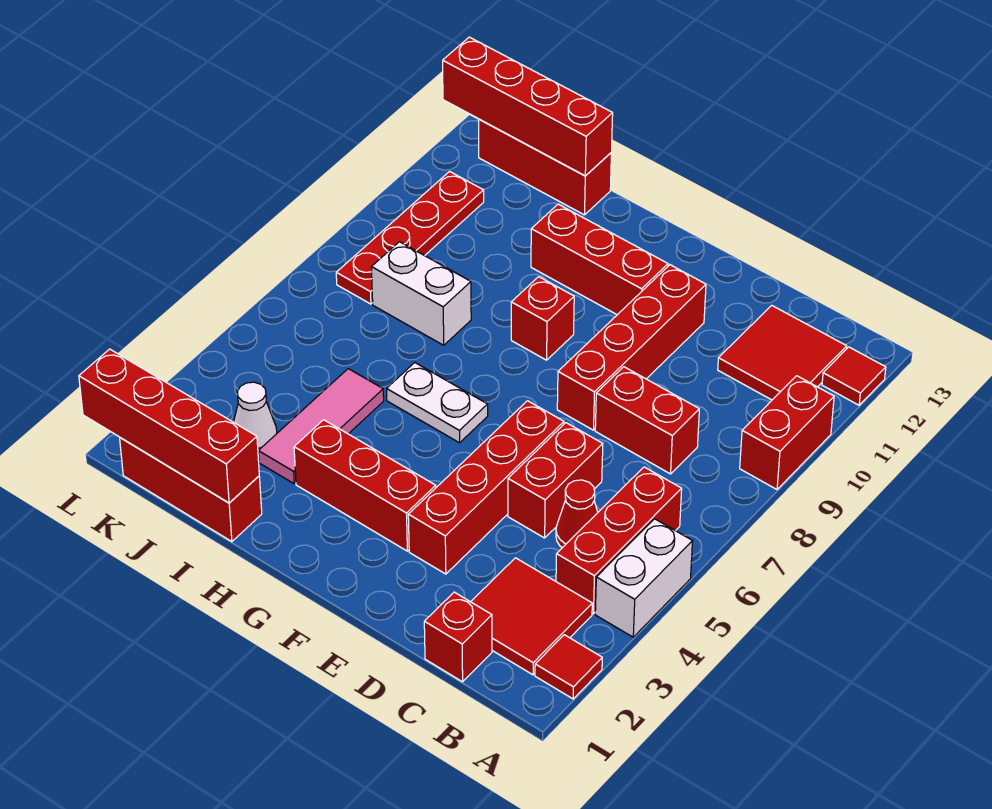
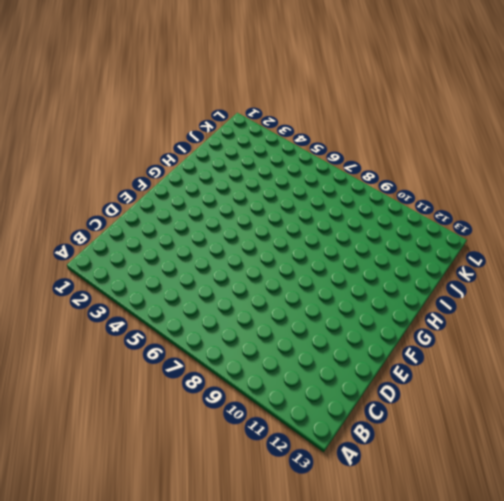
none -> red tile A2 level 1
none -> white brick A4:A5 level 1
none -> red brick A9:A10 level 1

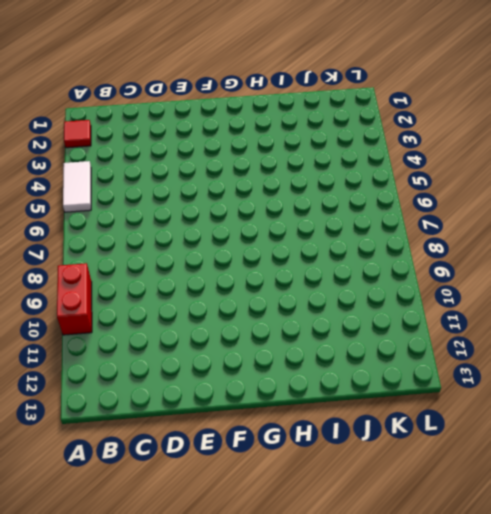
white tile A4:A5 level 1 -> white brick A4:A5 level 1
none -> red tile A12 level 1
none -> red tile B2:C3 level 1
none -> red brick B4:B6 level 1

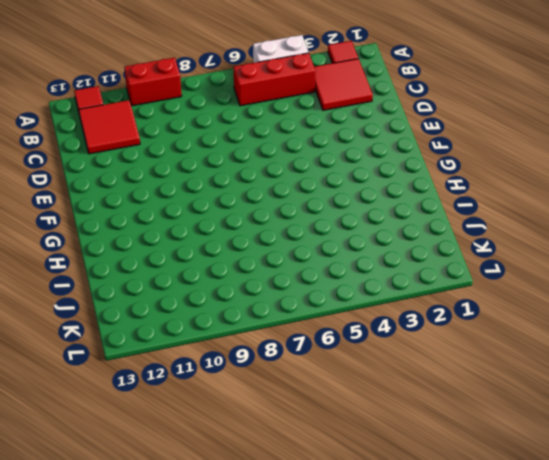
none -> red brick C1 level 1
none -> red cone C5 level 1
none -> red brick C8:D8 level 1

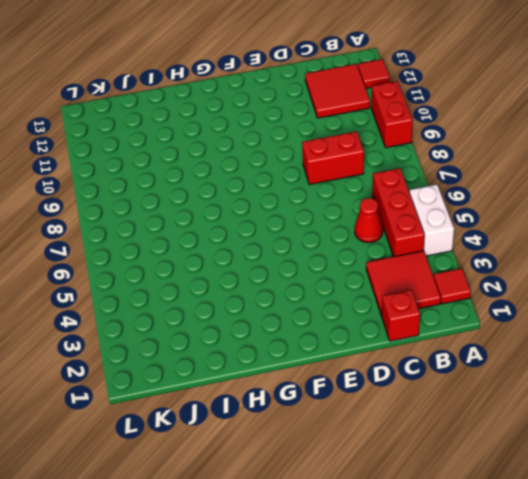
none -> red brick D5:D6 level 1
none -> red brick E3:E6 level 1
none -> red brick E8:E11 level 1

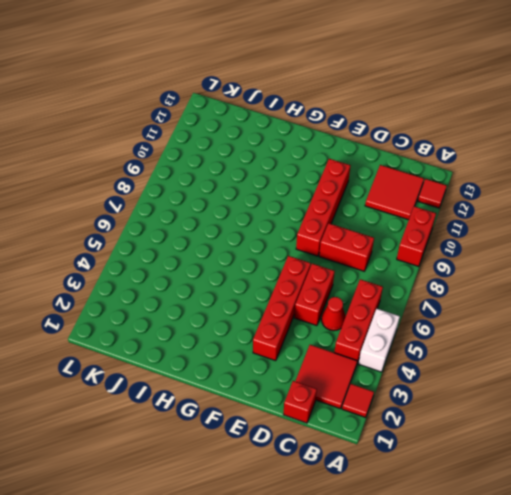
none -> red brick F3:H3 level 1
none -> red brick F11:H11 level 1
none -> white plate G6:H6 level 1

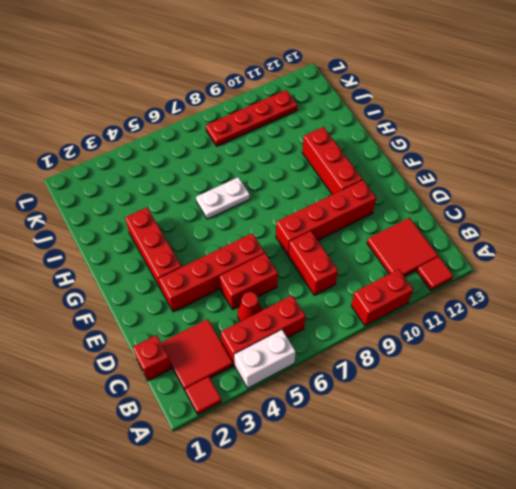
white plate H6:H7 level 1 -> white plate G6:H6 level 1
none -> red brick G9 level 1
none -> red brick I1:K1 level 1
none -> pink tile I3:I5 level 1

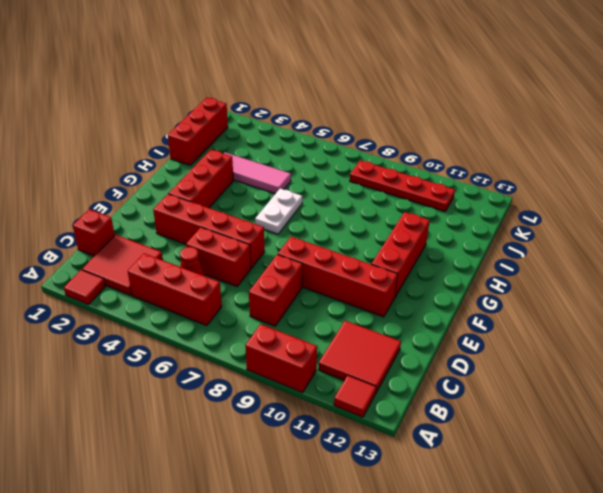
none -> white brick A4:A5 level 1
none -> red brick G9 level 1
none -> white brick I8:J8 level 1

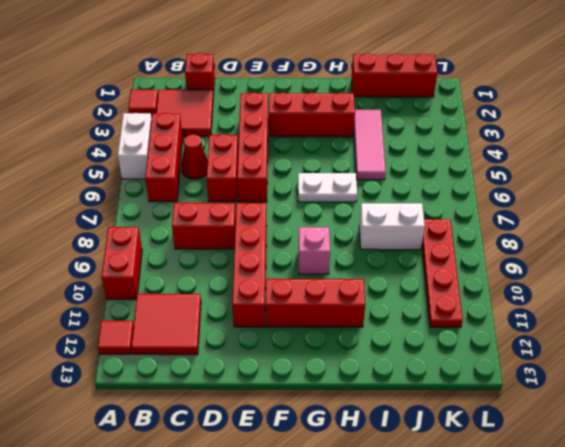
pink brick G9 level 1 -> red brick G9 level 1
none -> red brick I13:K13 level 1
none -> white cone J3 level 1
none -> red brick I1:L1 level 2

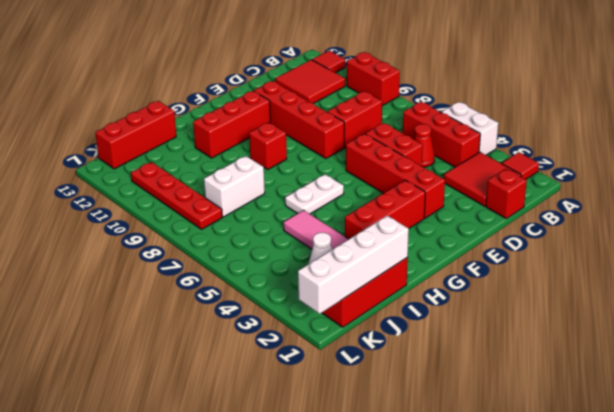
white brick I1:L1 level 2 -> red brick I1:L1 level 2
none -> red brick I13:L13 level 2

